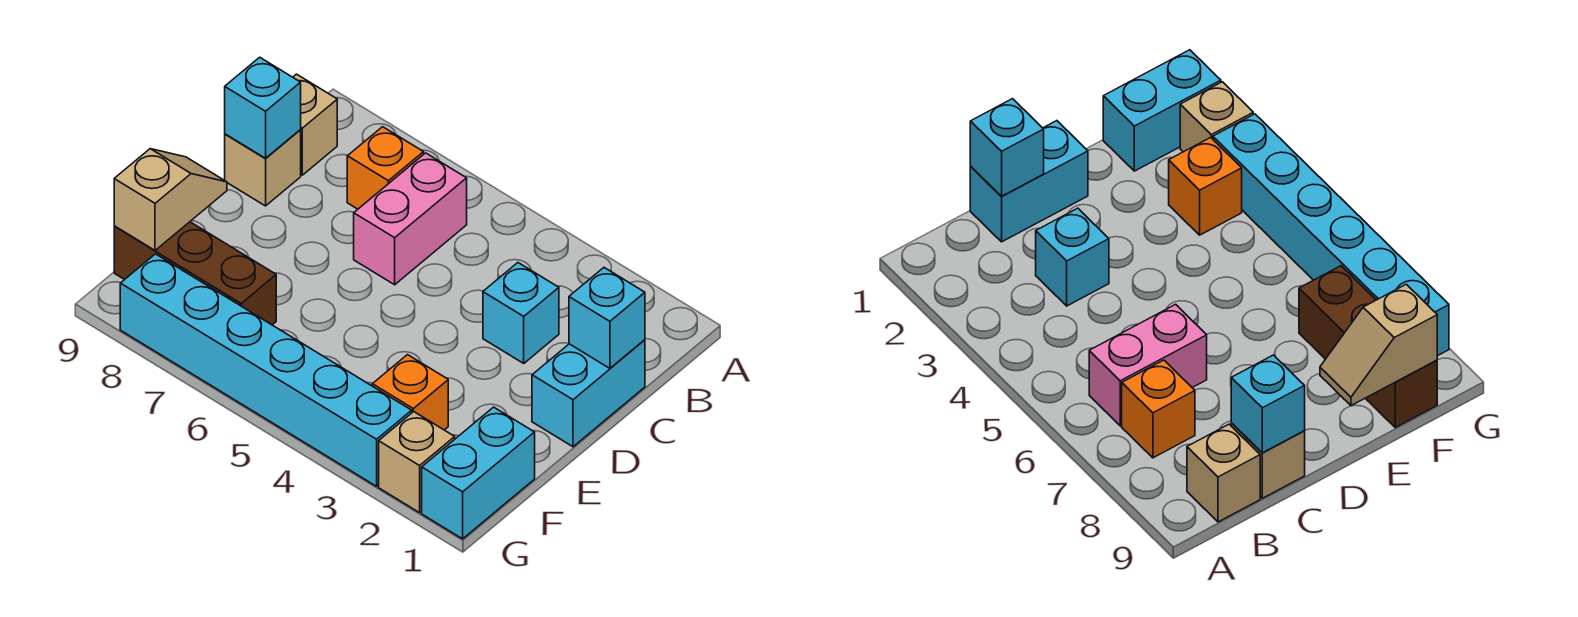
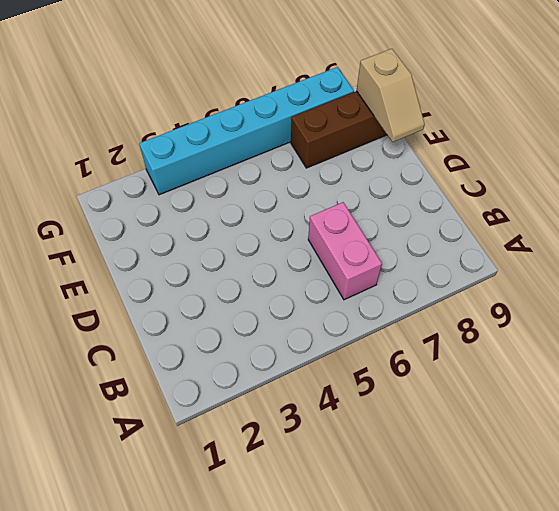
none -> orange brick B7 level 1
none -> tan brick B9 level 1
none -> cyan brick C1:D1 level 1

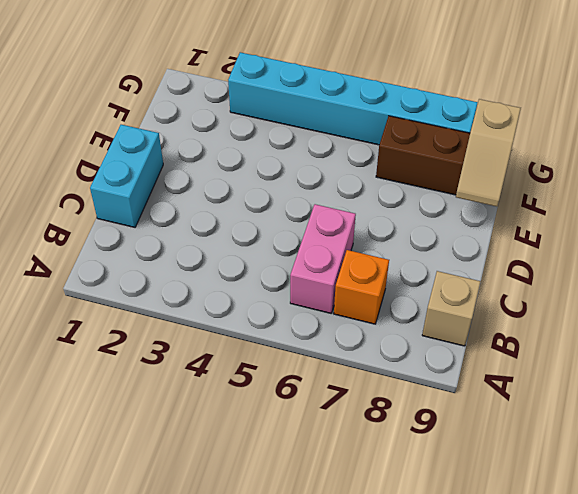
none -> cyan brick C3 level 1
none -> tan brick C9 level 1
none -> cyan brick F1:G1 level 1

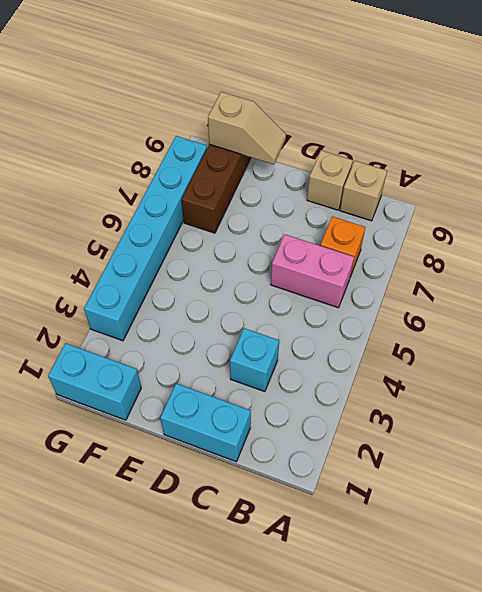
none -> orange brick F3 level 1
none -> tan brick G2 level 1
none -> cyan brick C1 level 2

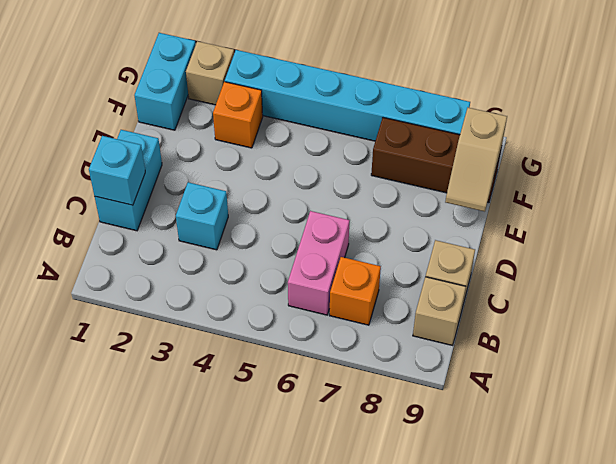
none -> cyan brick C9 level 2

